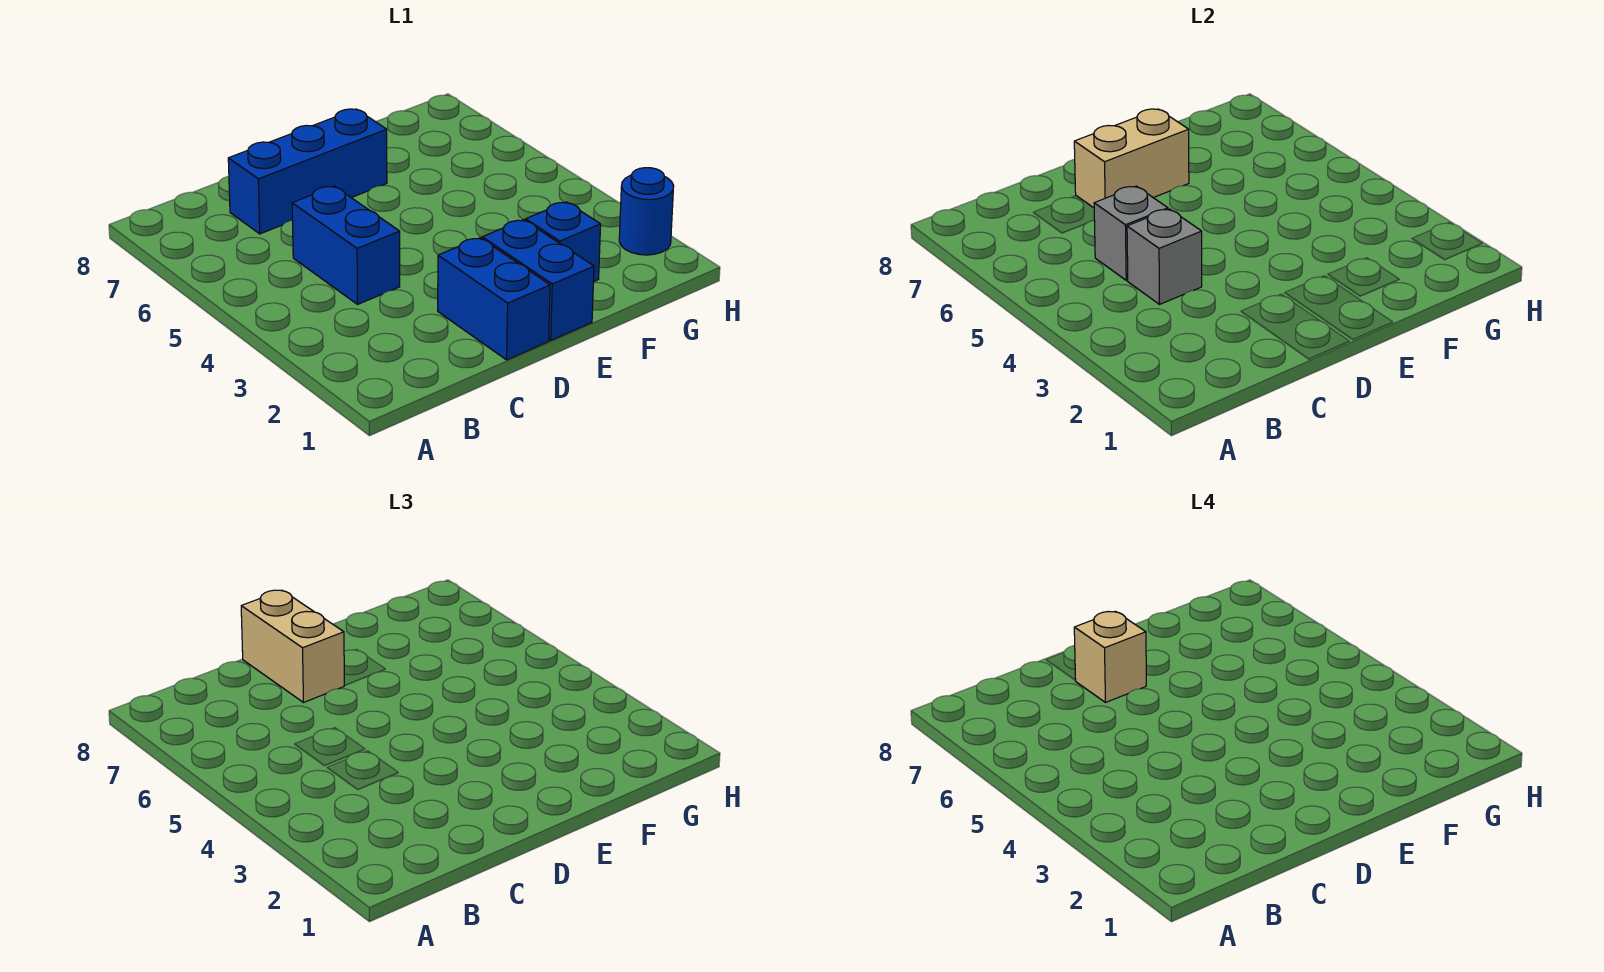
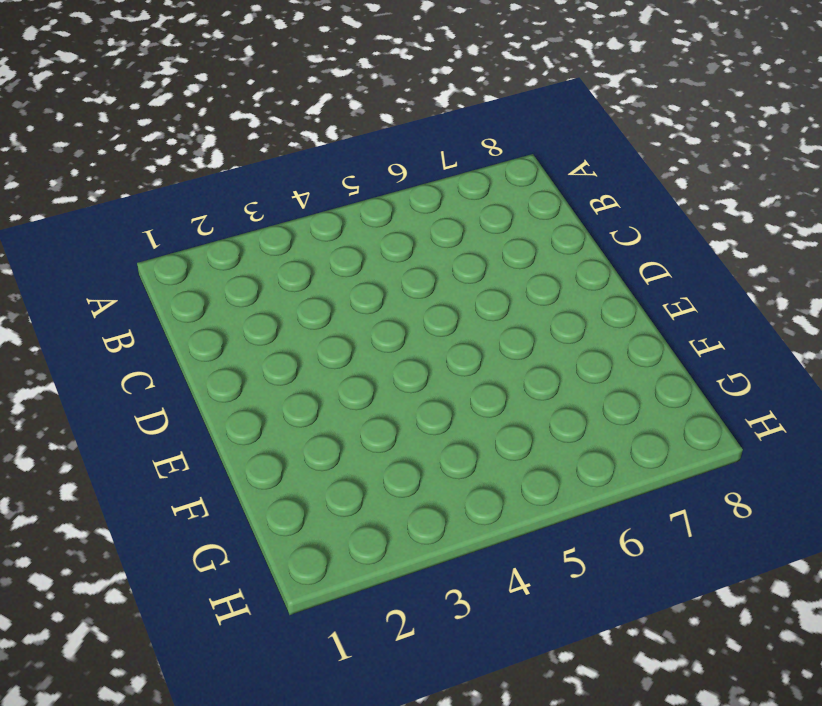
none -> blue brick C4:C5 level 1
none -> blue brick C7:E7 level 1

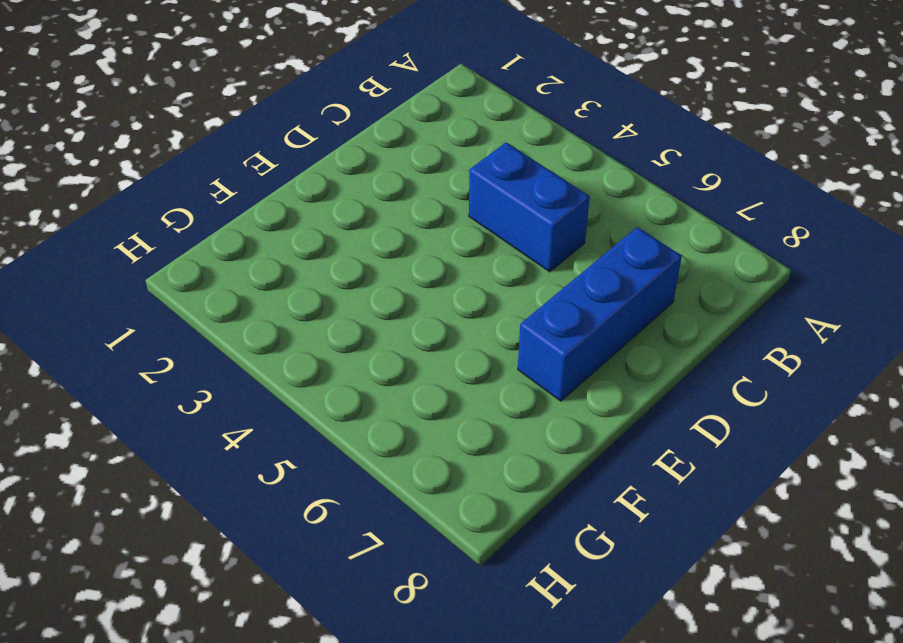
none -> blue brick D1:D2 level 1
none -> blue brick E1:E2 level 1

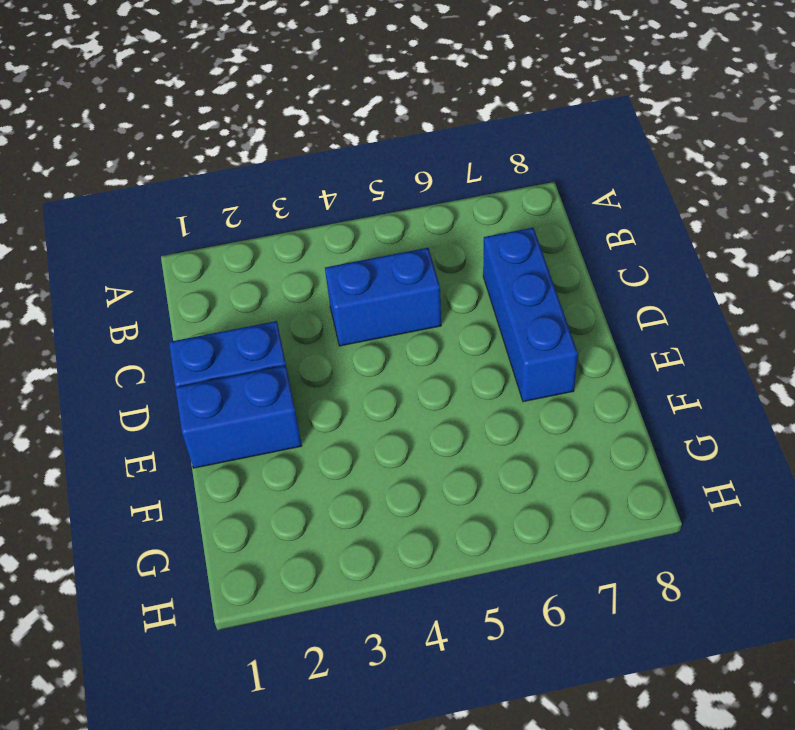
none -> blue brick F2 level 1
none -> blue round brick H2 level 1

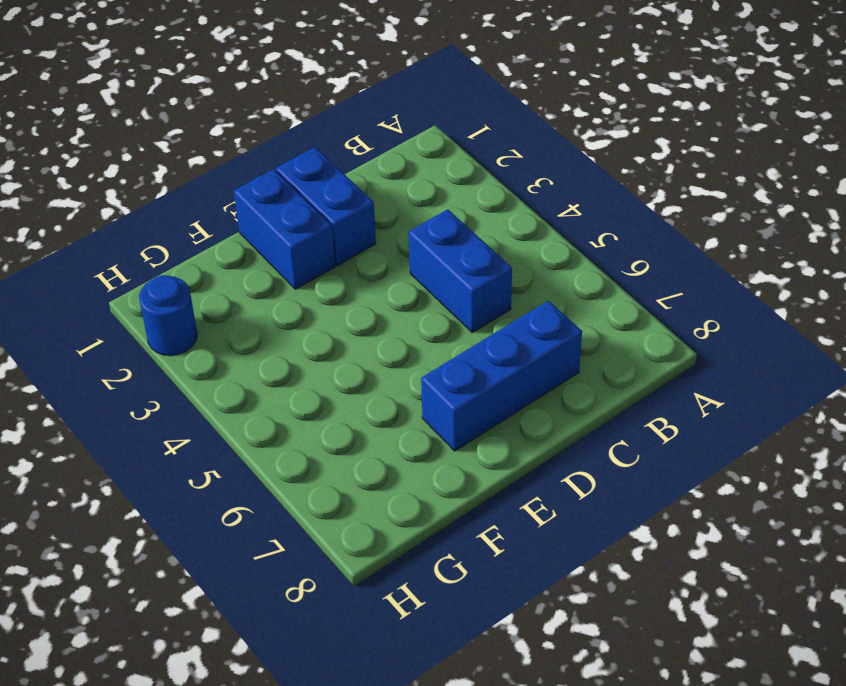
none -> blue brick F2 level 1
none -> grey brick C4 level 2

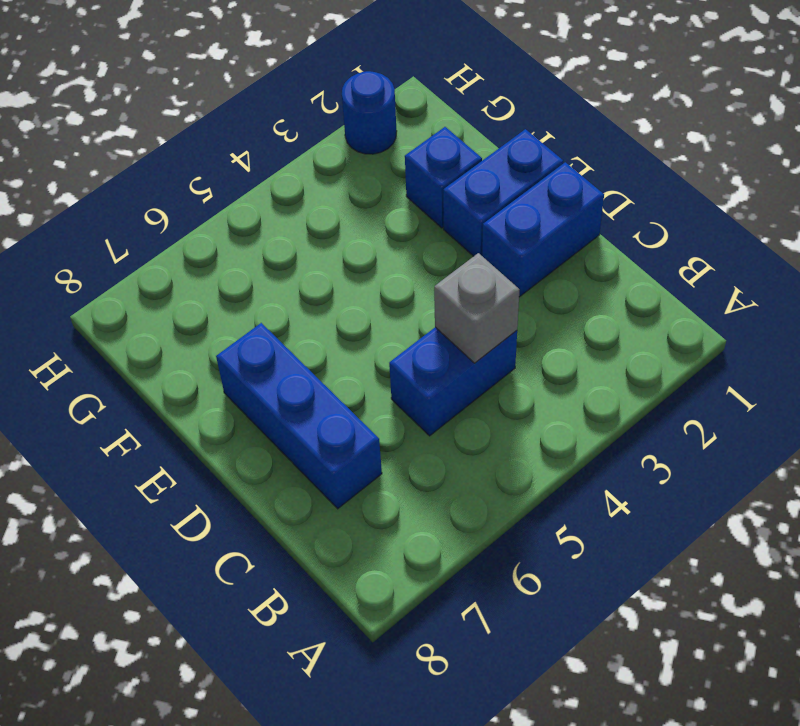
none -> grey brick C5 level 2
none -> tan brick D7:E7 level 2

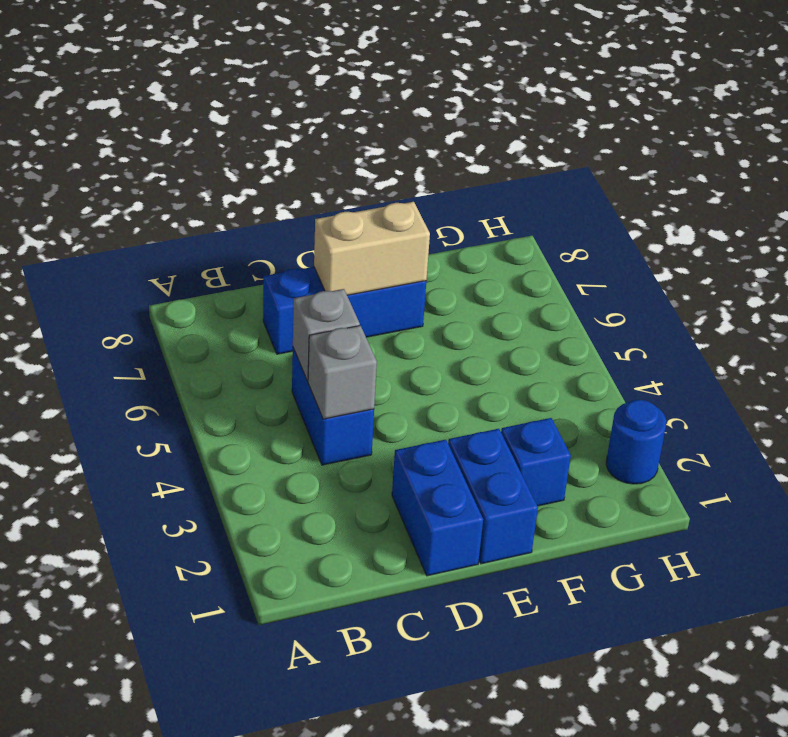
none -> tan brick D7:D8 level 3
none -> tan brick D7 level 4

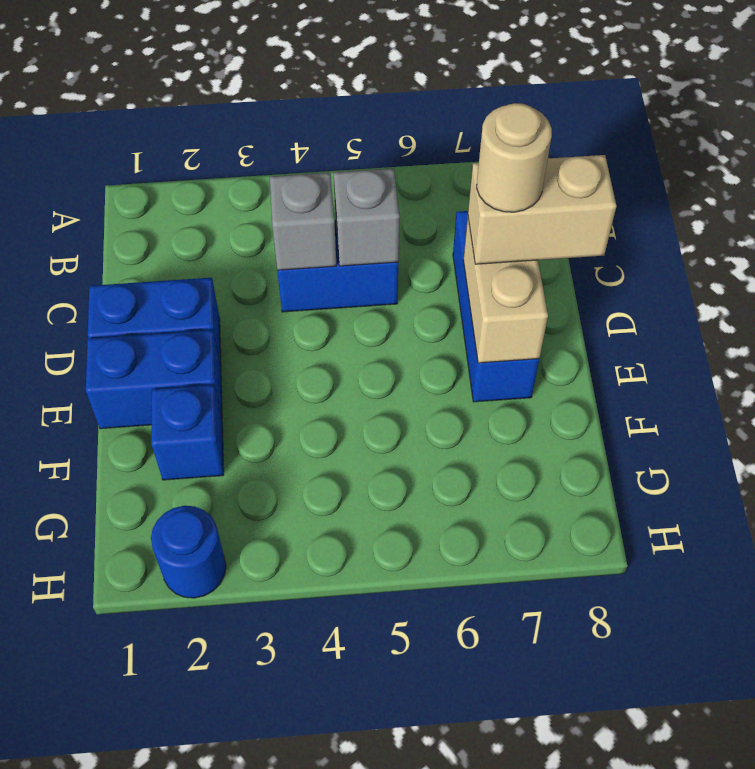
tan round brick D7 level 4 -> tan brick D7 level 4

